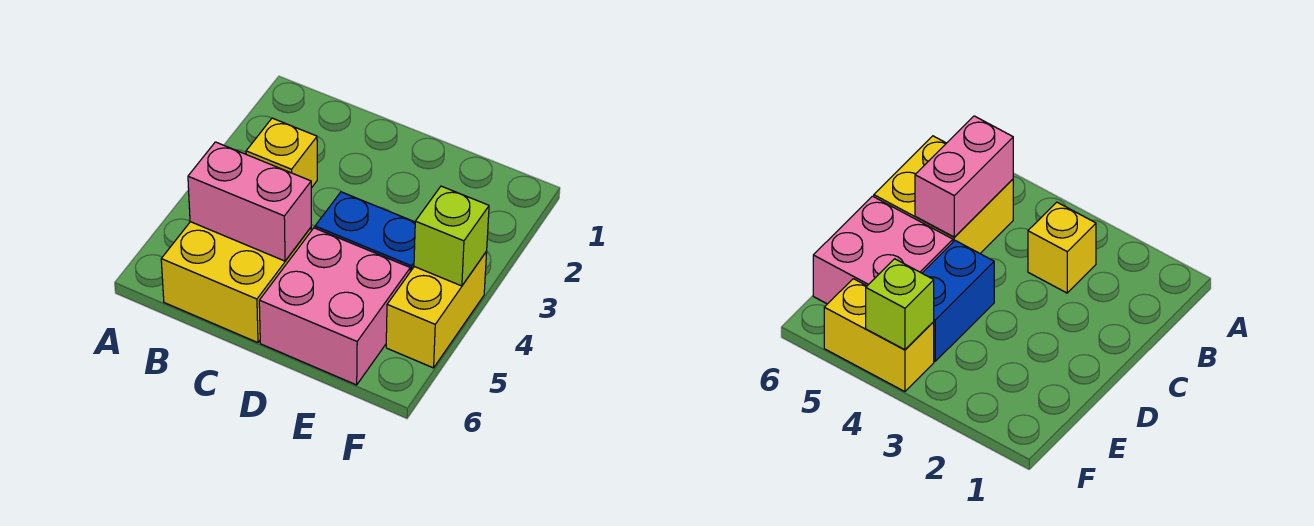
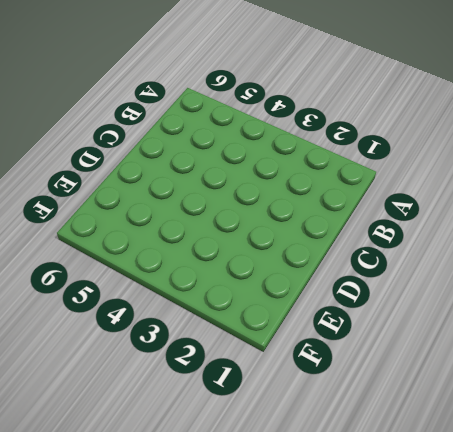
none -> yellow brick B3 level 1
none -> yellow brick B5:C6 level 1

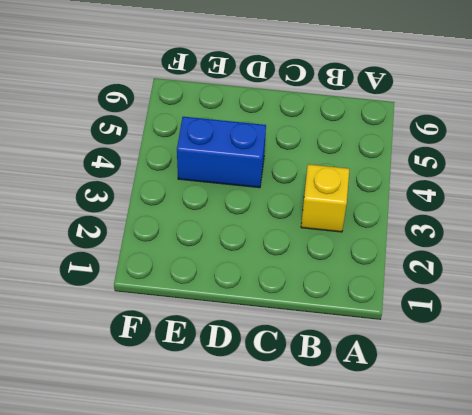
none -> yellow brick B5:C6 level 1
none -> pink brick D5:E6 level 1

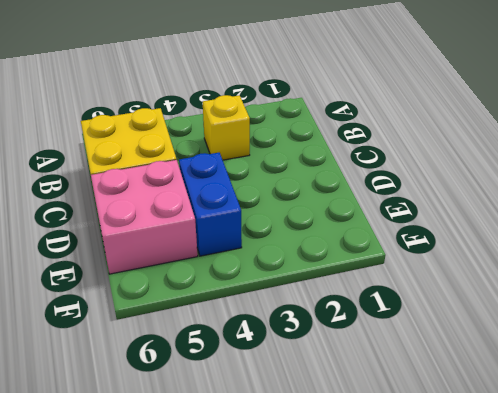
none -> yellow brick F4:F5 level 1
none -> pink brick B5:C5 level 2

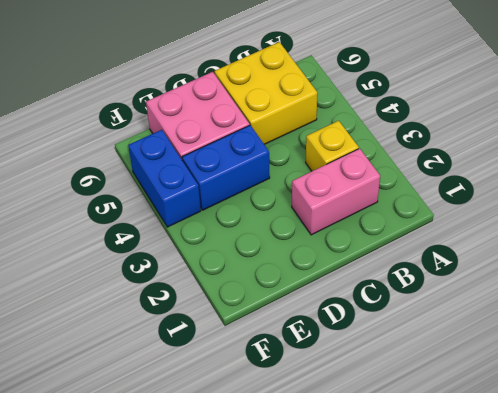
pink brick B2:C2 level 1 -> pink brick B5:C5 level 2
blue brick F4:F5 level 1 -> yellow brick F4:F5 level 1
none -> lime brick F4 level 2

